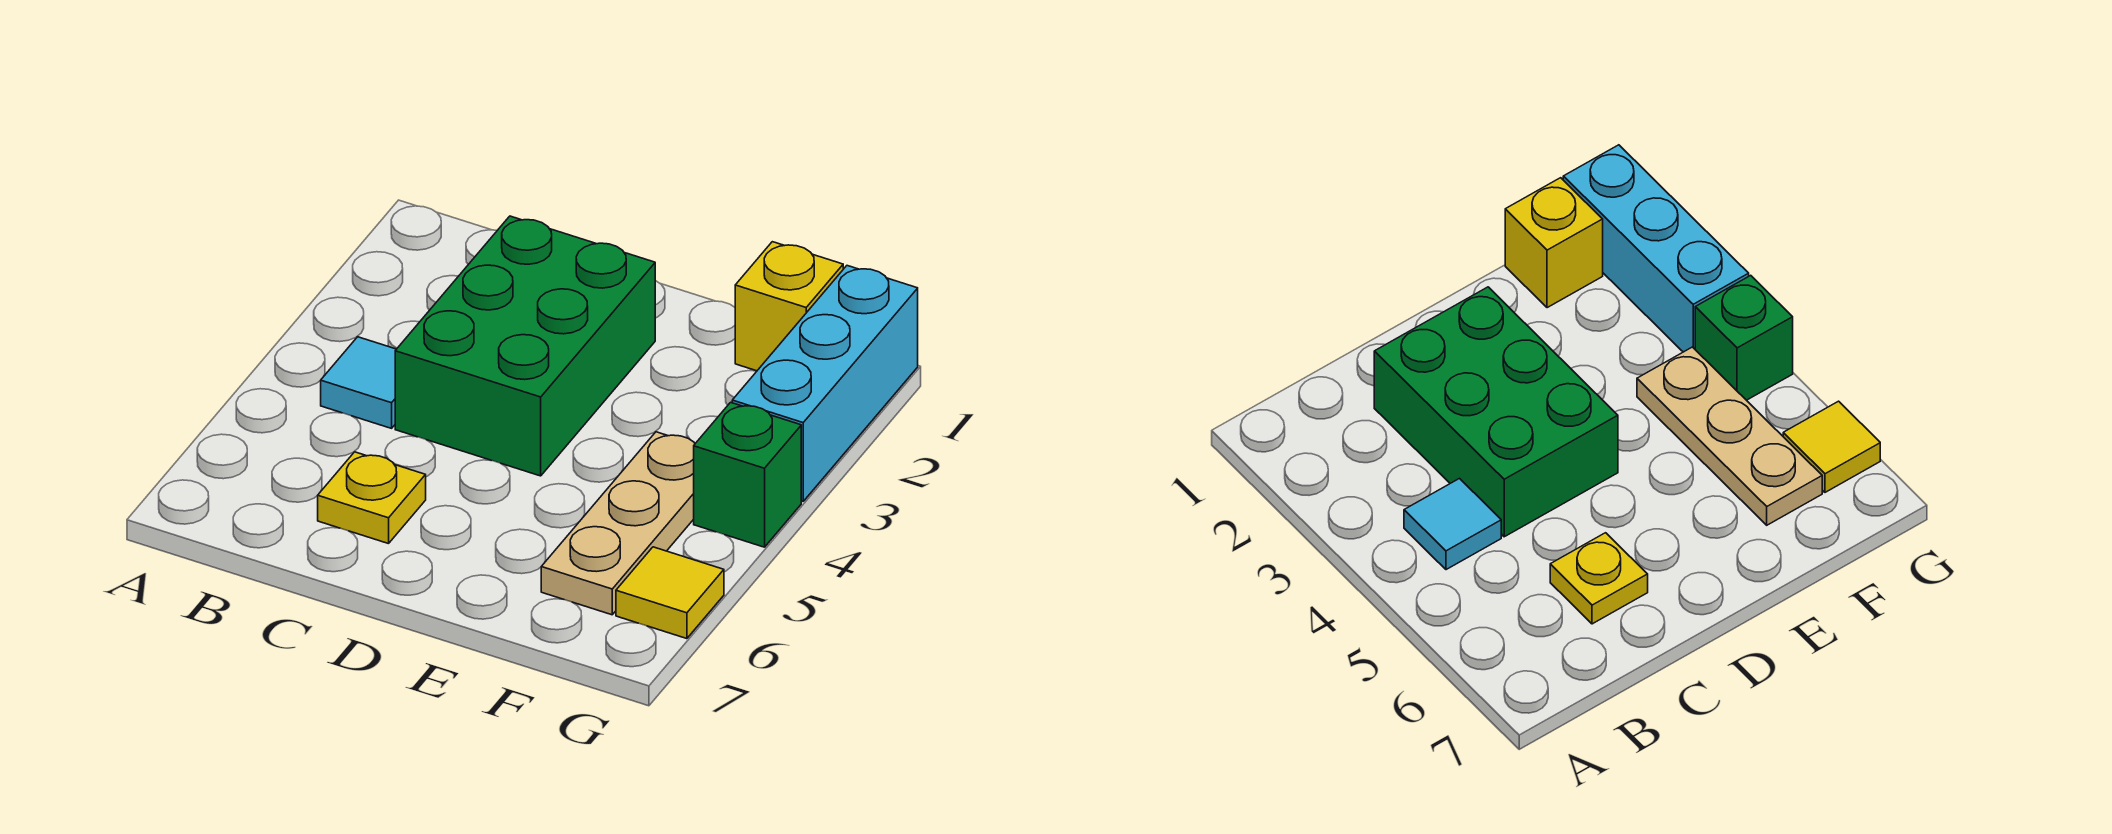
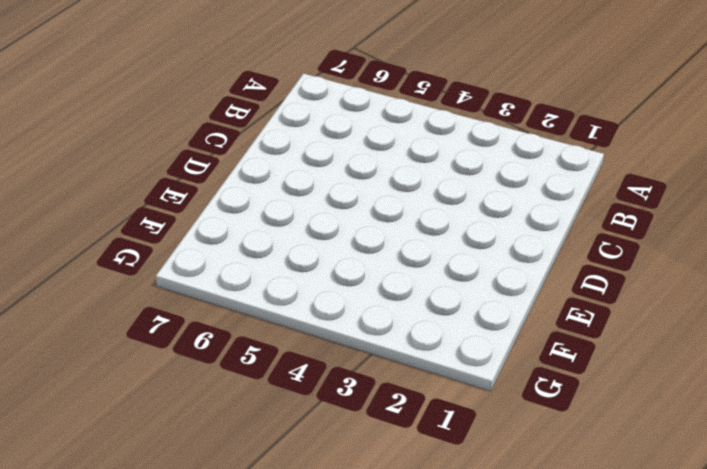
none -> cyan tile B4 level 1
none -> green brick C2:D4 level 1

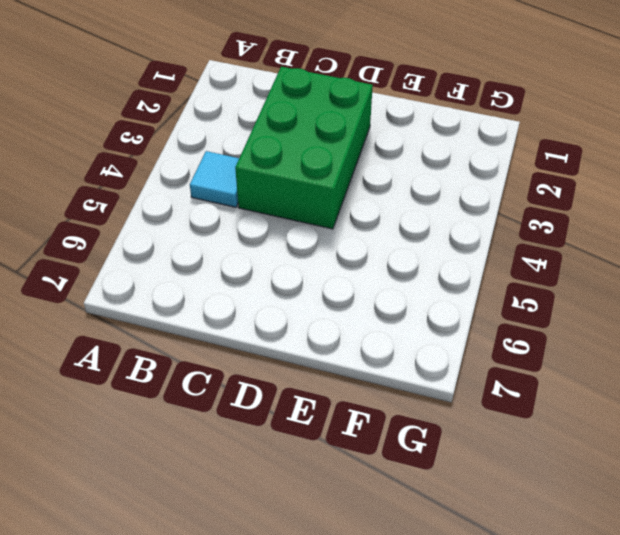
none -> yellow plate C6 level 1
none -> yellow brick F1 level 1

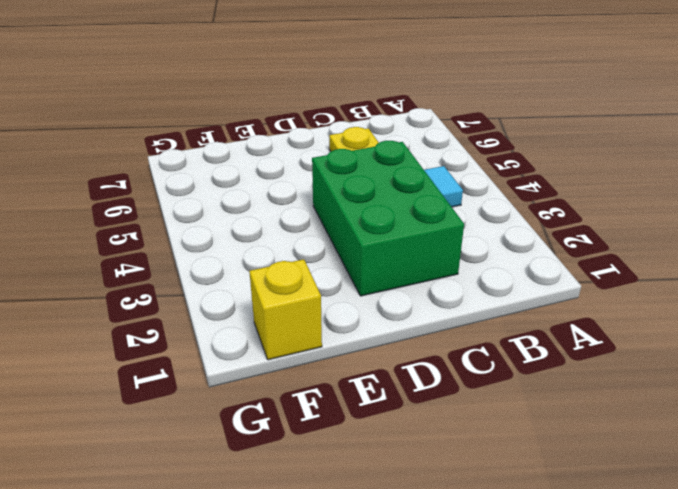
none -> tan plate F4:F6 level 1
none -> cyan brick G1:G3 level 1

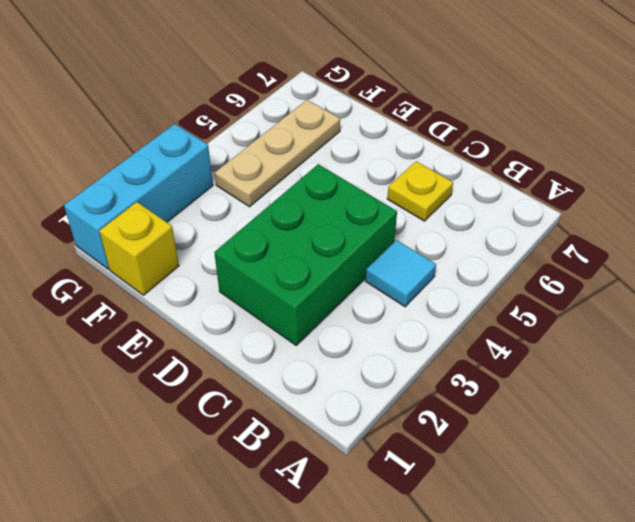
none -> green brick G4 level 1
none -> yellow tile G6 level 1

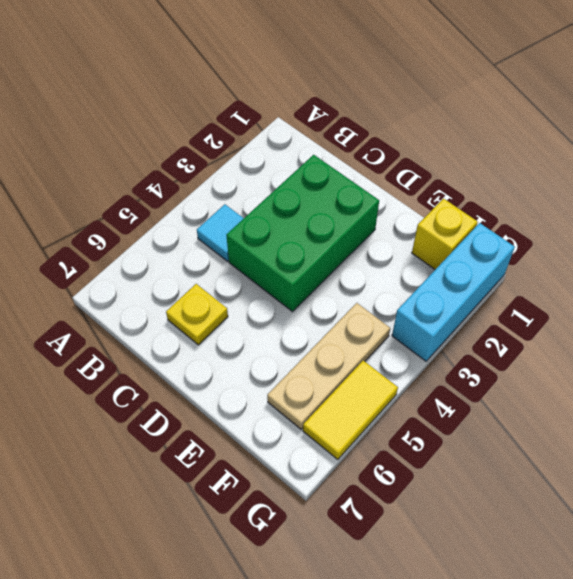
yellow tile G5:G6 level 1 -> yellow tile G6 level 1
none -> green brick G4 level 1

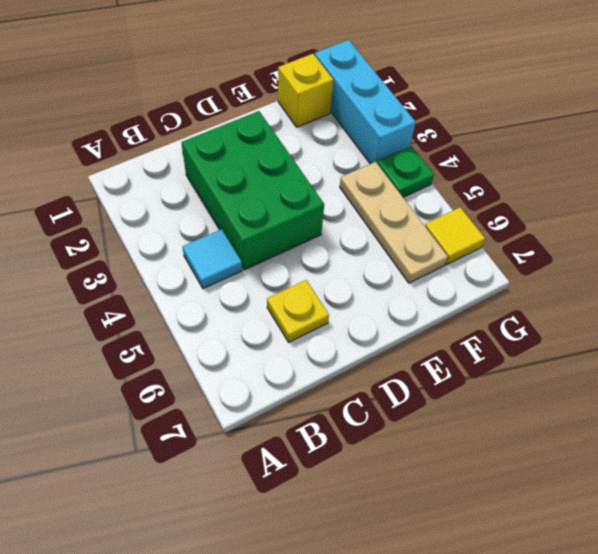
green plate G4 level 1 -> green brick G4 level 1

